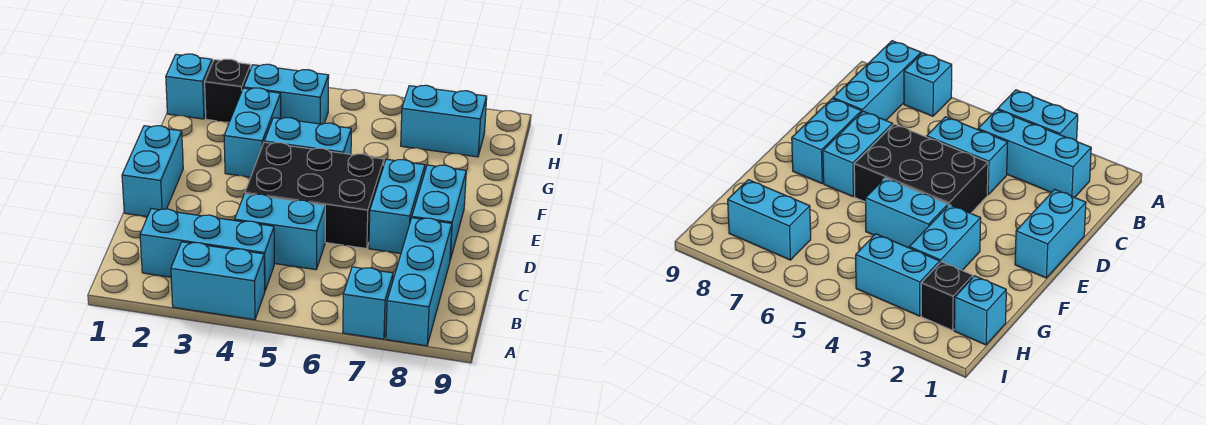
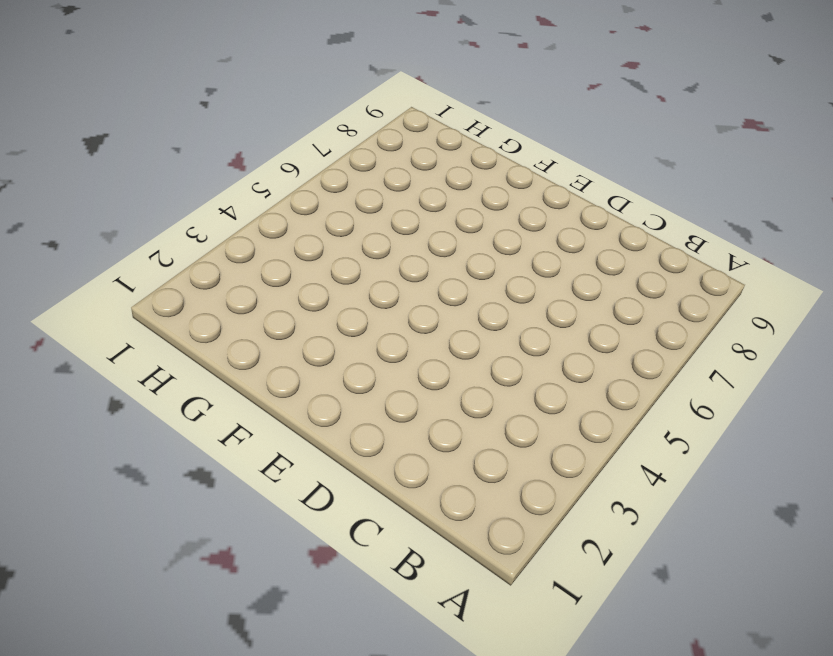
none -> cyan brick A3:A4 level 1
none -> cyan brick A7 level 1
none -> cyan brick A8:C8 level 1

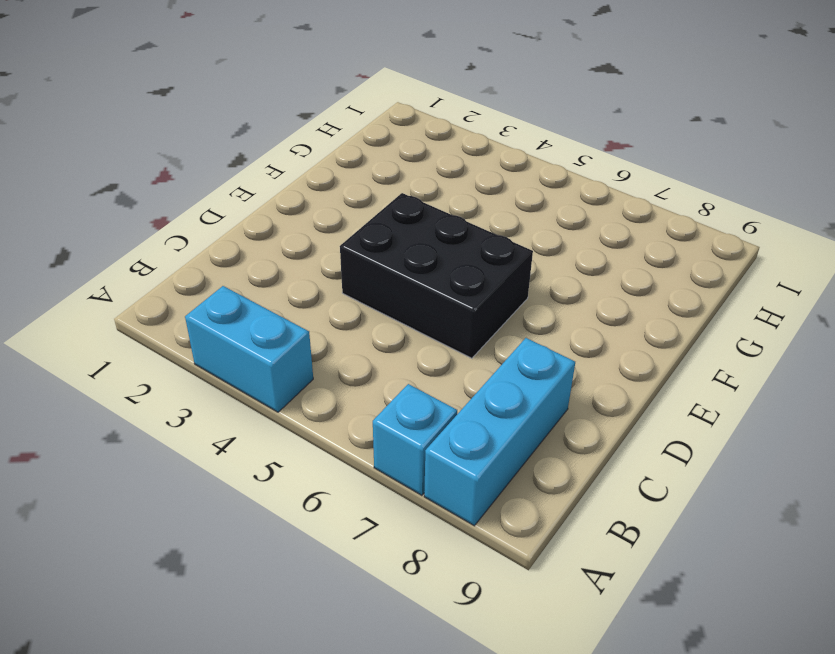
none -> cyan brick B2:B4 level 1
none -> cyan brick C4:C5 level 1
none -> cyan brick D1:E1 level 1

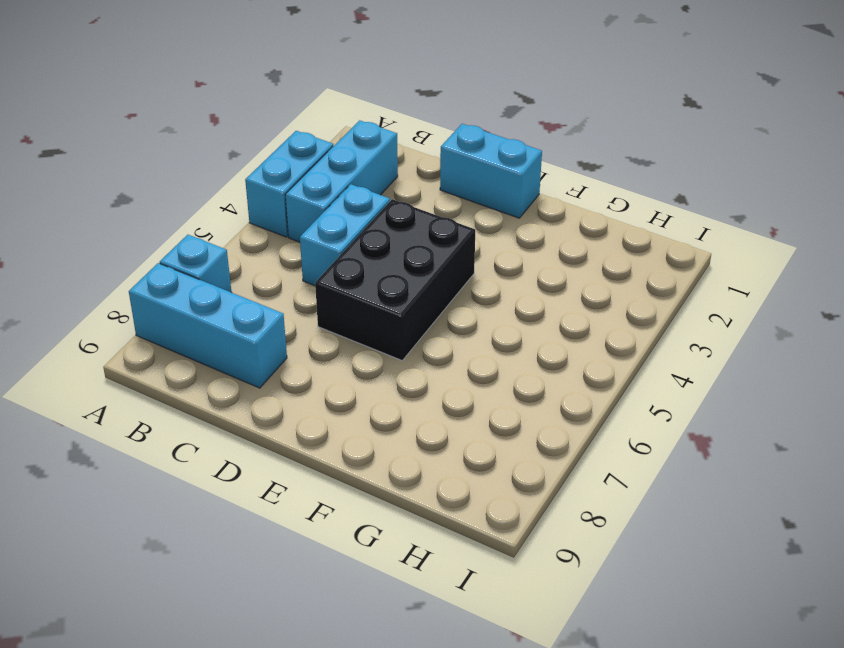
none -> cyan brick D7:E7 level 1
none -> cyan brick D8:E8 level 1
none -> cyan brick F3:G3 level 1

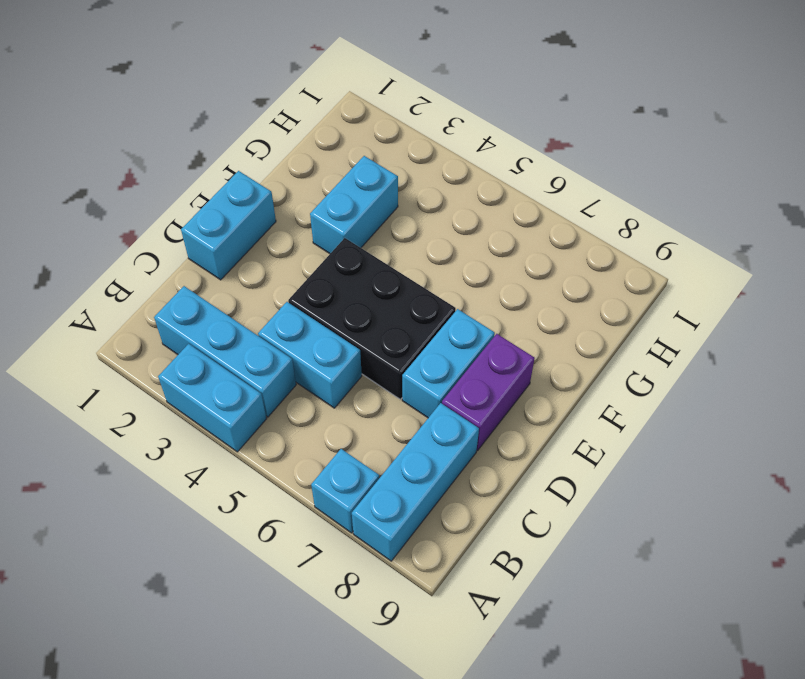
purple brick D8:E8 level 1 -> cyan brick D8:E8 level 1
none -> cyan brick F4:F5 level 1
none -> cyan brick H1 level 1
none -> black brick H2 level 1

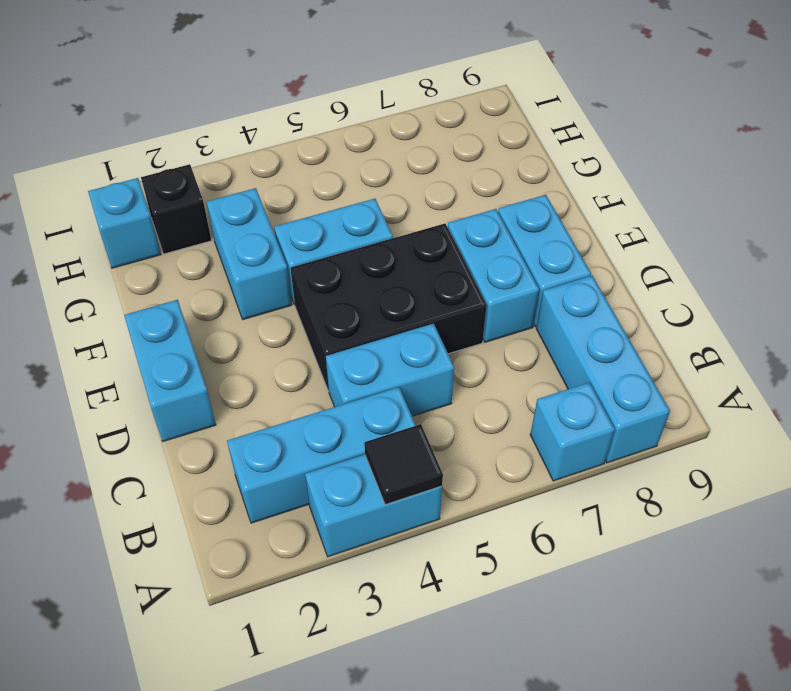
black tile A4 level 2 -> none
none -> cyan brick H3:H4 level 1
none -> cyan brick H7:H8 level 1

